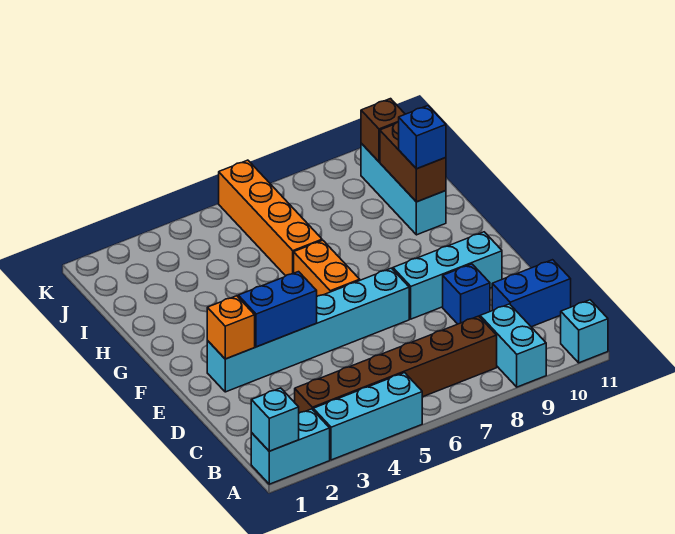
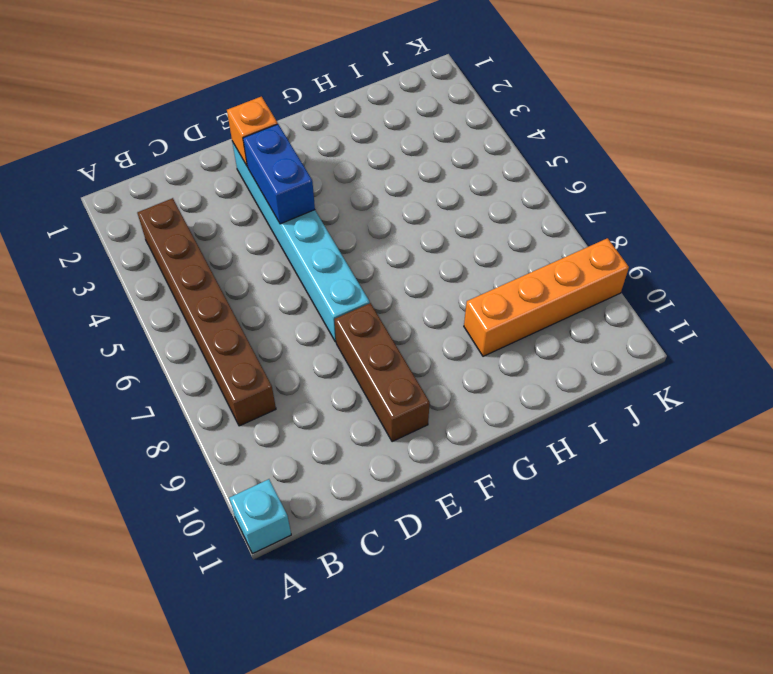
brown brick E8:E10 level 1 -> cyan brick E8:E10 level 1
orange brick H9:K9 level 1 -> orange brick H6:K6 level 1
none -> cyan brick A1:A2 level 1
none -> cyan brick A3:A5 level 1
none -> cyan brick A9:B9 level 1

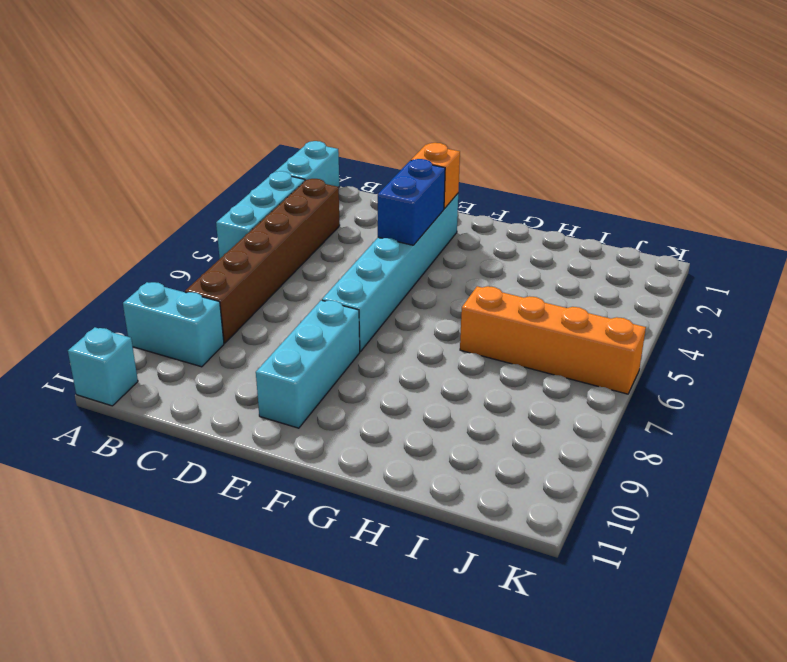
none -> blue brick C10:C11 level 1
none -> blue brick D9 level 1
none -> orange brick F6:G6 level 1

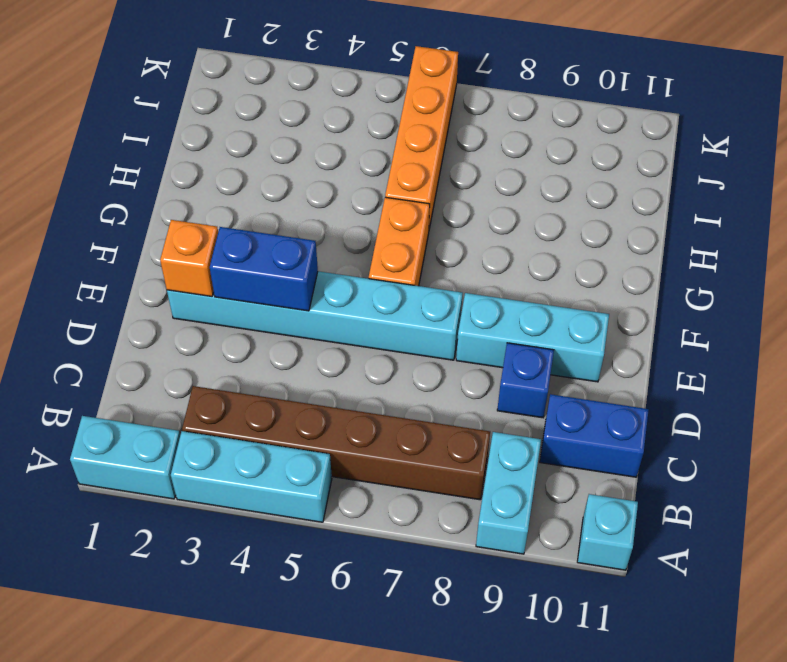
none -> cyan brick H10:J10 level 1
none -> cyan brick A1 level 2
none -> brown brick H10:I10 level 2

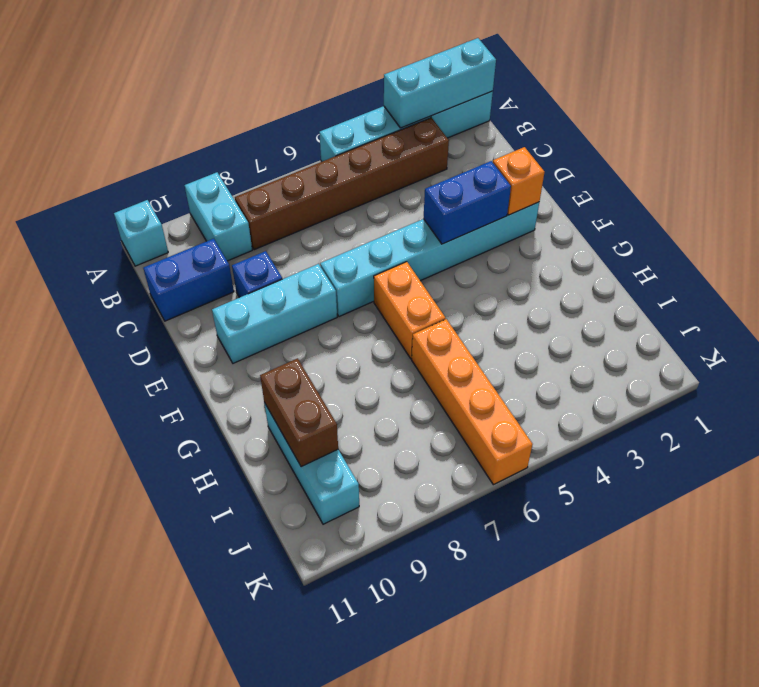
cyan brick A1:A3 level 2 -> cyan brick A1 level 2
none -> brown brick J10 level 2
none -> blue brick H10 level 3

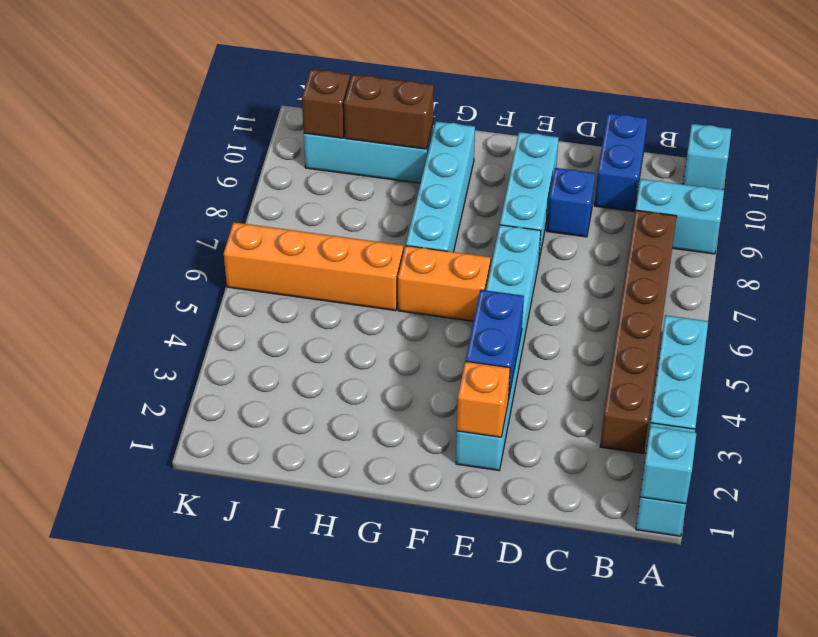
cyan brick G7:G10 level 1 -> none
none -> blue brick H10 level 3

